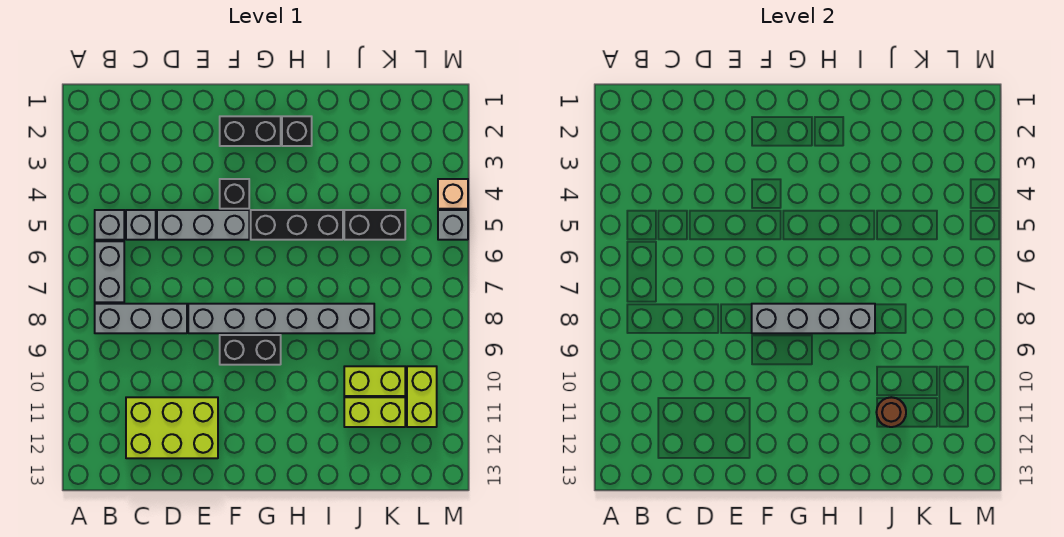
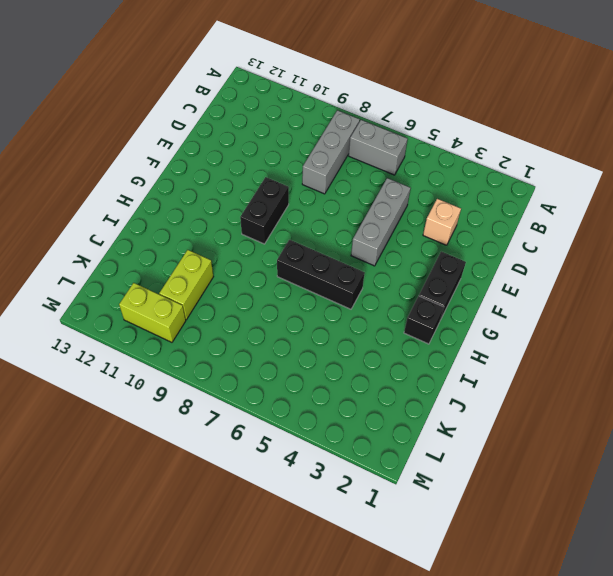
tan brick D3 level 1 -> tan brick M4 level 1
black brick H5:H7 level 1 -> black brick G5:I5 level 1
none -> grey brick B5 level 1
none -> grey brick C5 level 1
none -> lime brick C11:E12 level 1

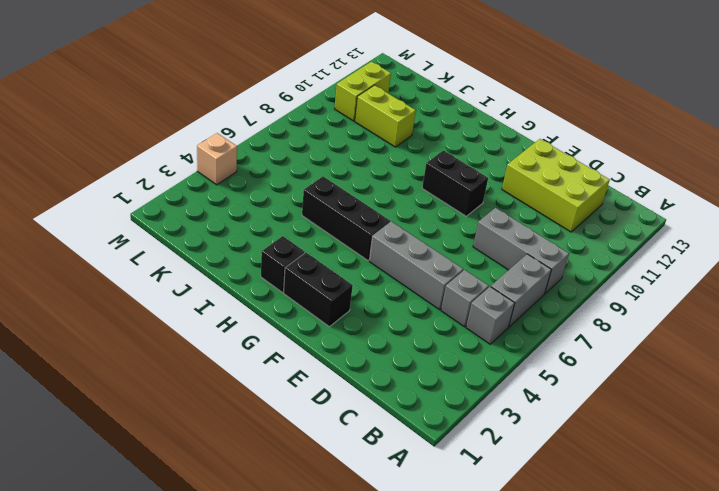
none -> grey brick E8:J8 level 1
none -> black brick F4 level 1
none -> black brick J5:K5 level 1

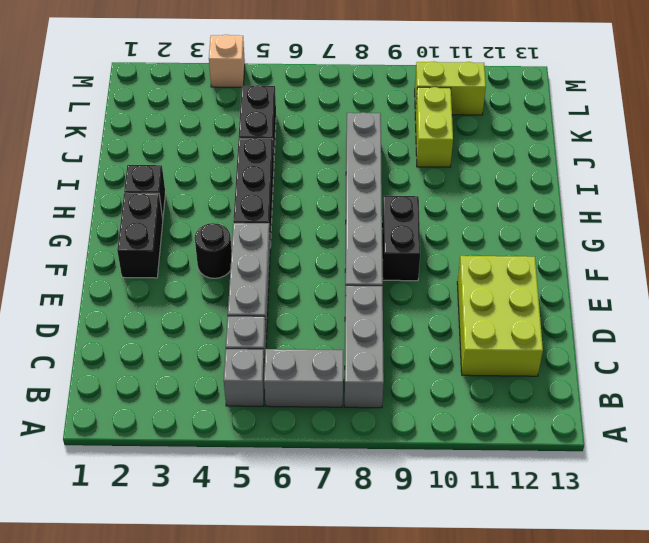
black round brick F4 level 1 -> black brick F4 level 1
none -> lime brick J11:K11 level 1
none -> grey brick M5 level 1
none -> grey brick F8:I8 level 2

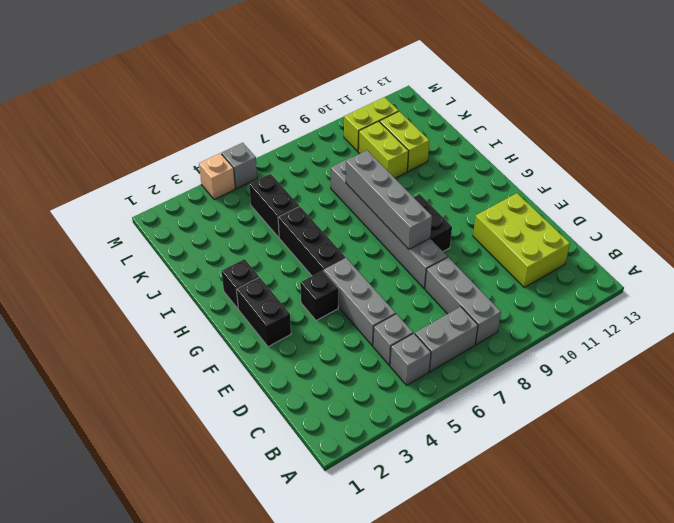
none -> brown round brick J11 level 2

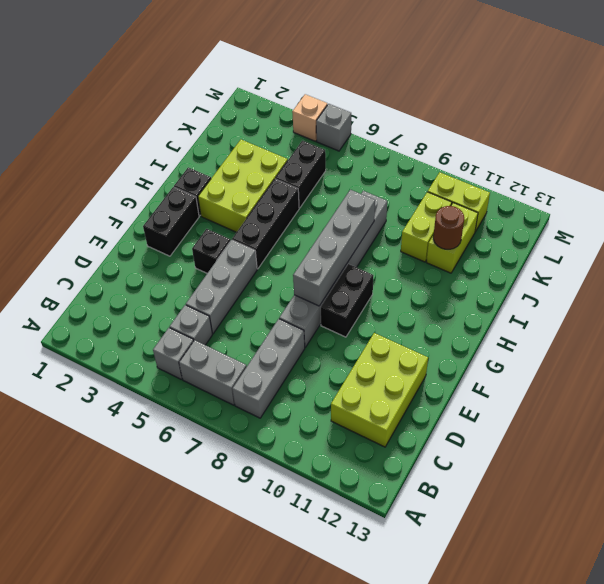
lime brick H3:J4 level 1 -> none

